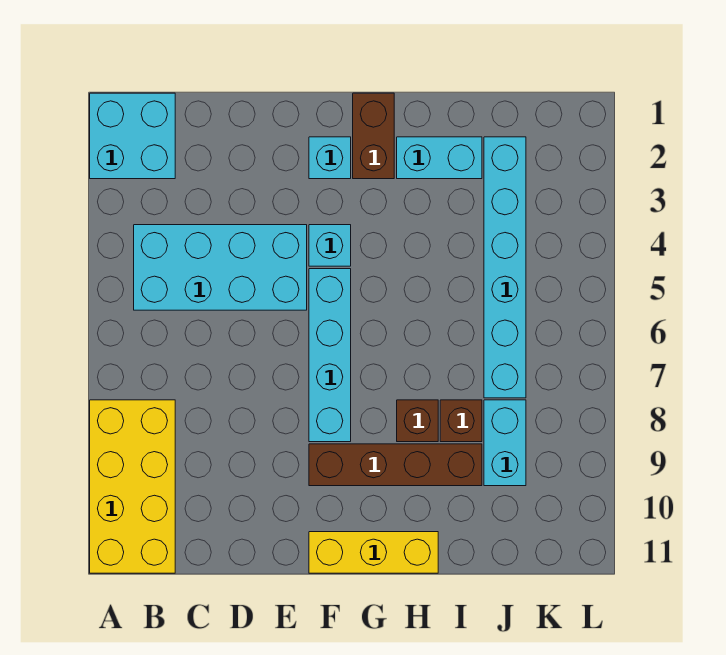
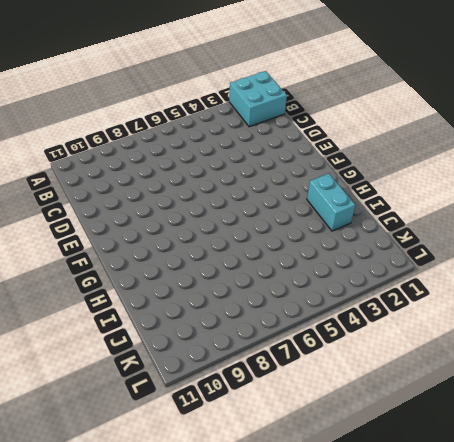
none -> yellow brick A8:B11 level 1
none -> cyan brick B4:E5 level 1
none -> cyan brick F2 level 1

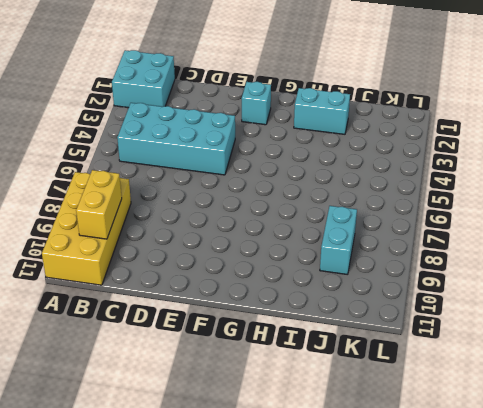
yellow brick B9:B10 level 2 -> none
none -> cyan brick F4 level 1
none -> cyan brick F5:F8 level 1
none -> brown brick F9:I9 level 1

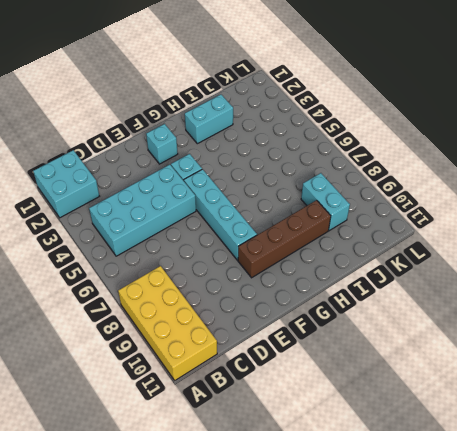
none -> yellow brick F11:H11 level 1
none -> brown brick G1:G2 level 1
none -> brown brick H8 level 1

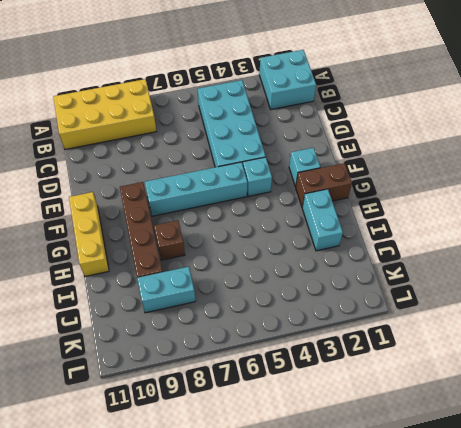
none -> brown brick I8 level 1
none -> cyan brick J2:J7 level 1

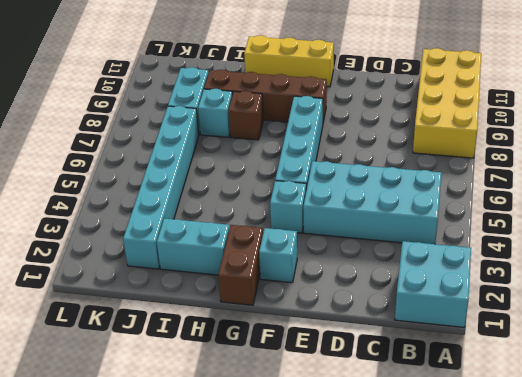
cyan brick I8 level 1 -> brown brick I8 level 1

